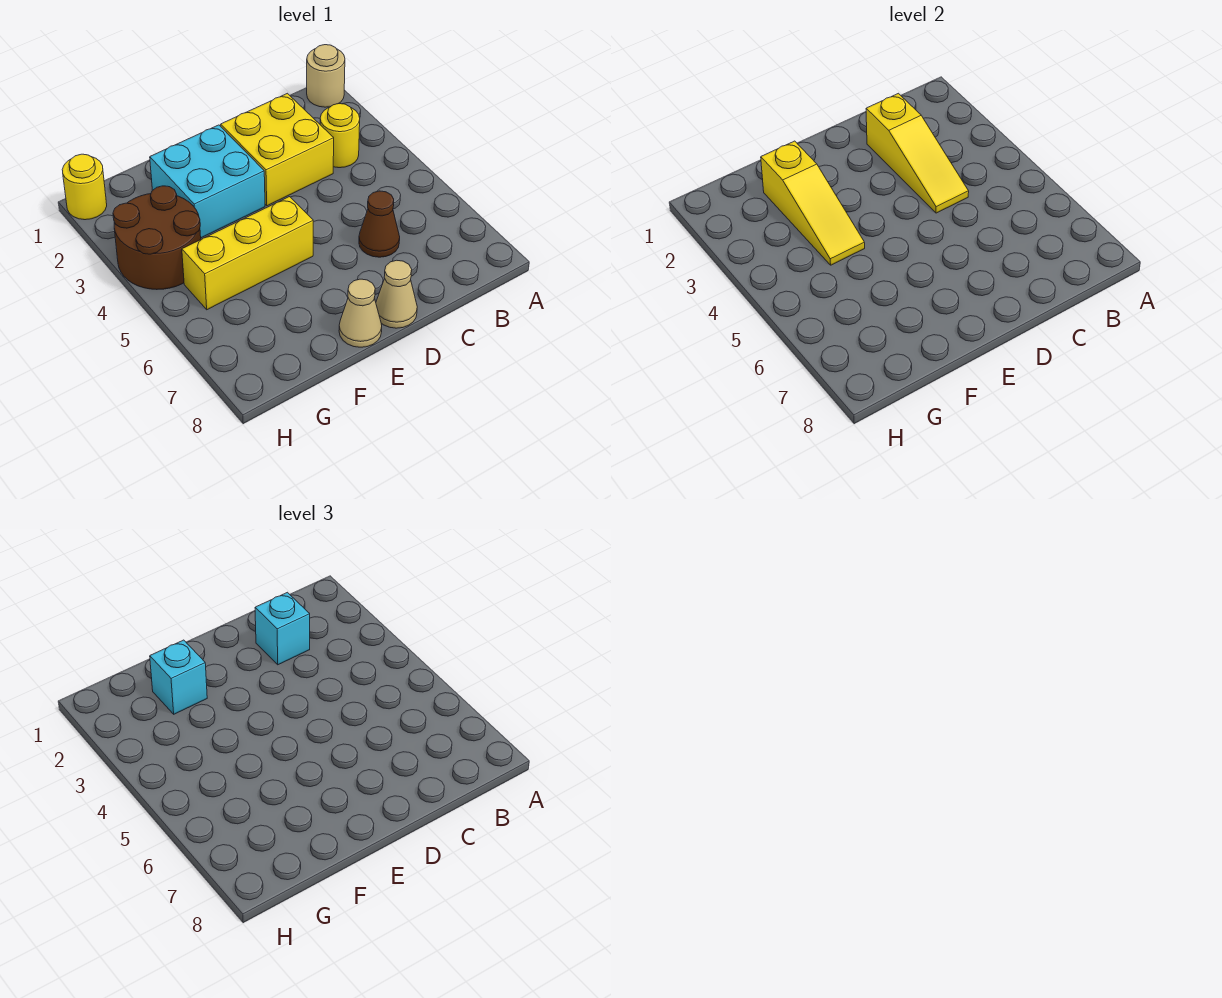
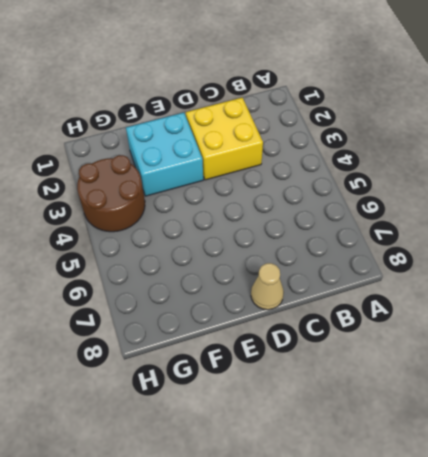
none -> tan round brick A1 level 1
none -> yellow round brick B3 level 1
none -> brown cone C6 level 1

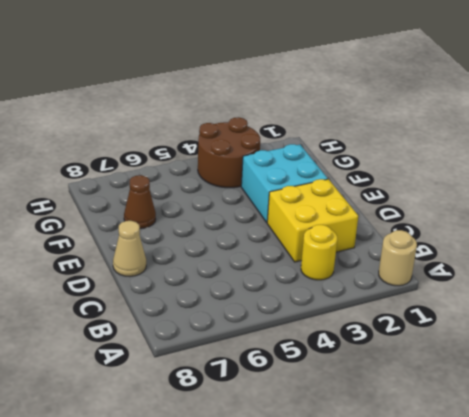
brown cone F7 level 1 -> brown cone C6 level 1
none -> yellow brick E5:G5 level 1
none -> tan cone E8 level 1
none -> yellow round brick H1 level 1

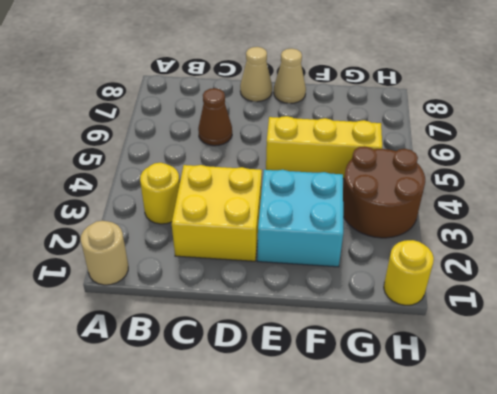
none -> yellow slope C2:C4 level 2 top 2
none -> yellow slope F2:F4 level 2 top 2
none -> cyan brick C2 level 3

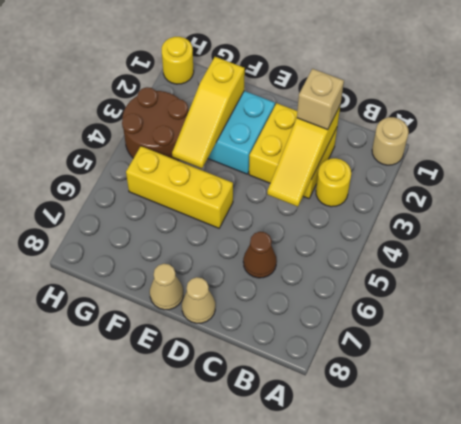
tan brick C2 level 3 -> cyan brick C2 level 3
none -> cyan brick F2 level 3

